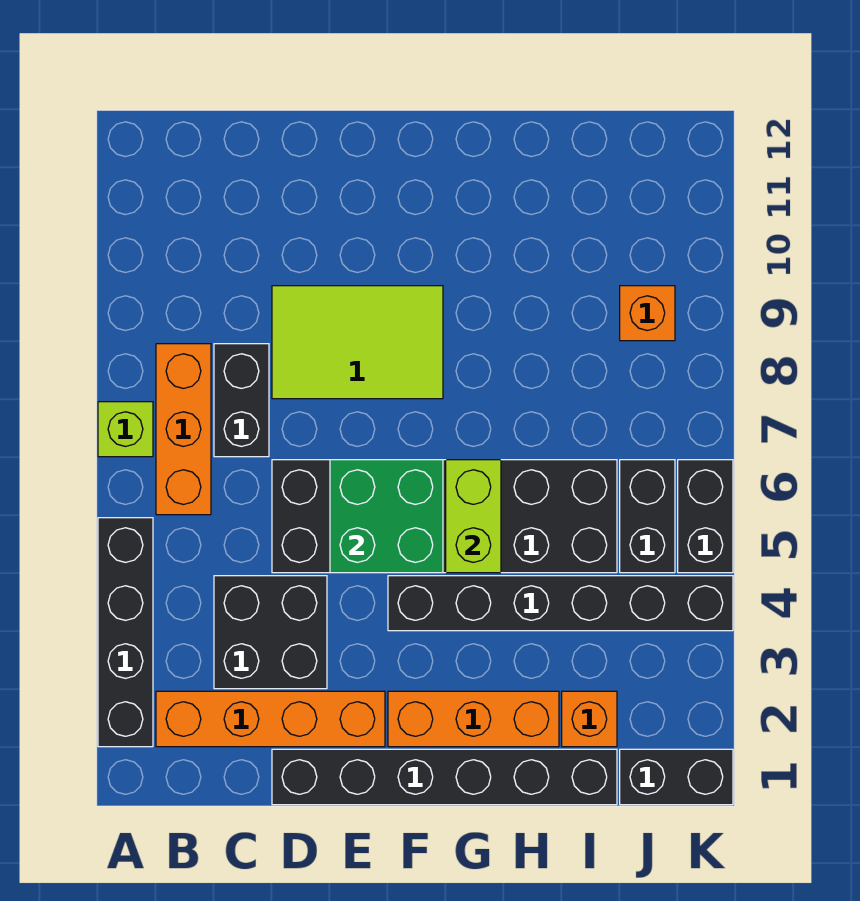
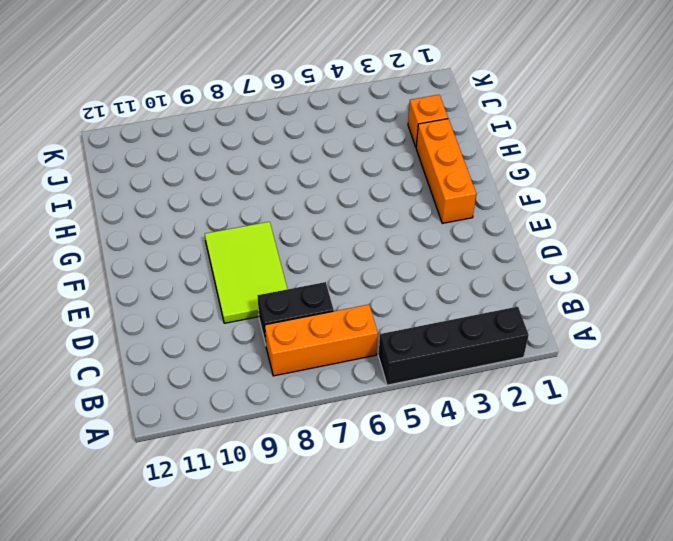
none -> lime brick A7 level 1
none -> orange brick B2:E2 level 1
none -> black brick C3:D4 level 1

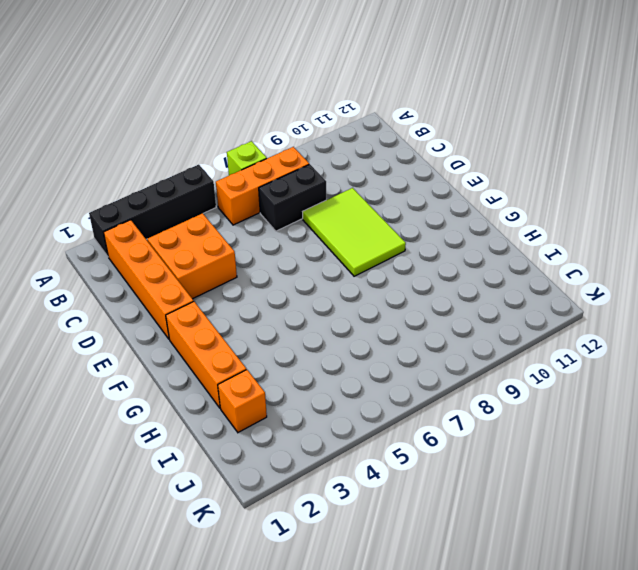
orange brick C3:D4 level 1 -> black brick C3:D4 level 1
none -> black brick D1:I1 level 1
none -> black brick D5:I6 level 1
none -> black brick F4:K4 level 1

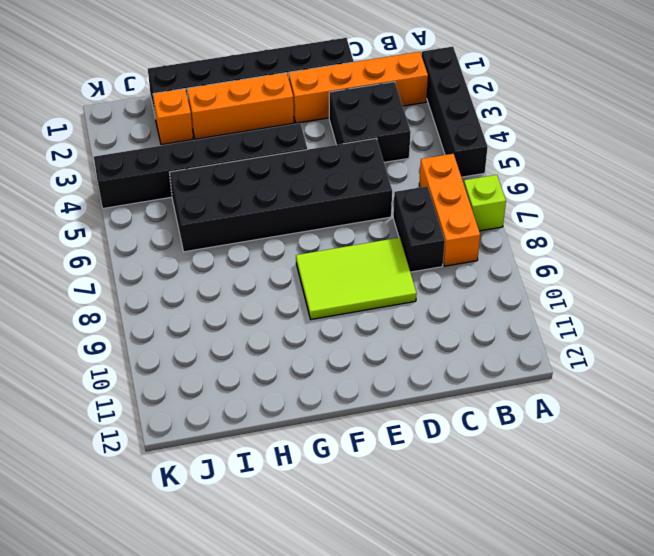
none -> black brick J1:K1 level 1
none -> black brick J5:J6 level 1
none -> orange brick J9 level 1

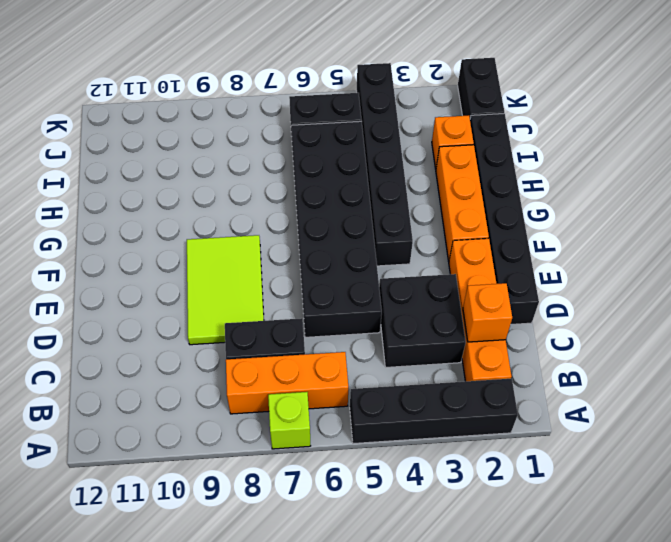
orange brick C2 level 2 -> orange brick J9 level 1
none -> black brick K5:K6 level 1
none -> green brick E5:F6 level 2
none -> lime brick G5:G6 level 2

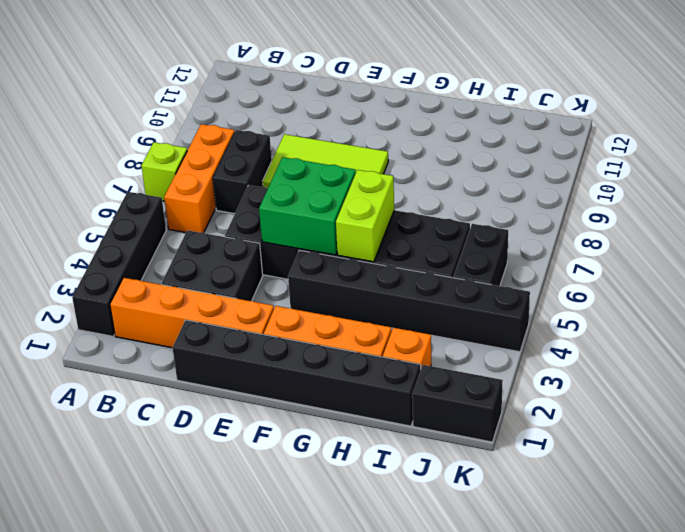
none -> orange brick J9 level 1
none -> black brick K5:K6 level 1

